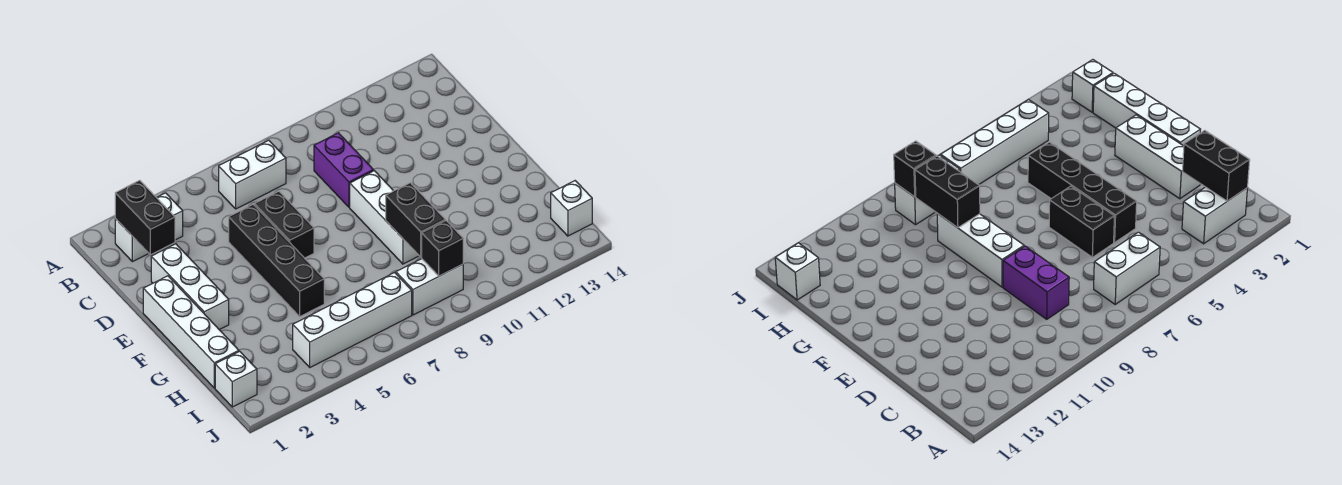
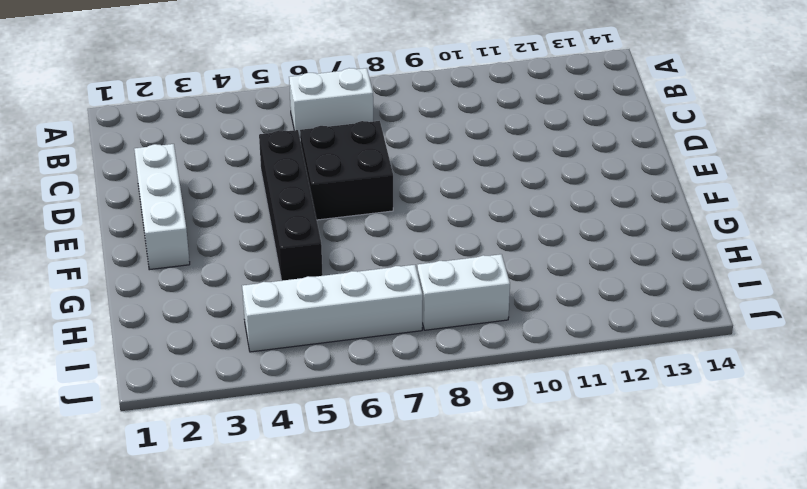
black brick D6:E7 level 1 -> black brick D6:E6 level 1
none -> white brick B2:B3 level 1
none -> purple brick C9:D9 level 1
none -> white brick E1:H1 level 1

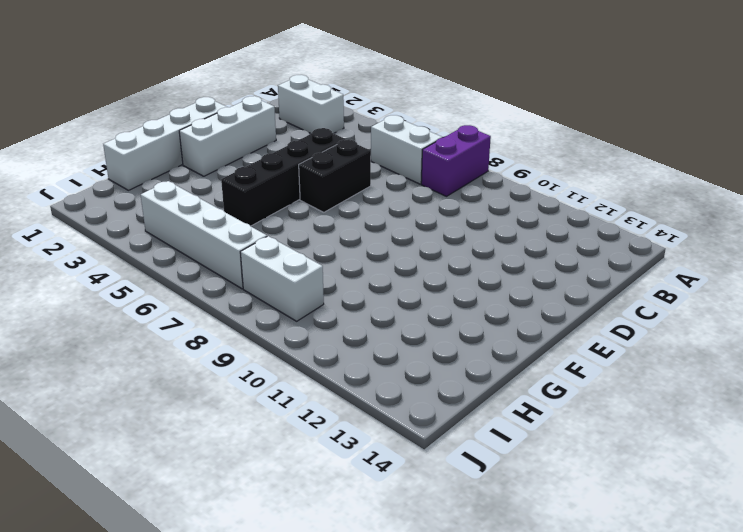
purple brick A8:B8 level 1 -> purple brick C9:D9 level 1
none -> white brick E9:G9 level 1
none -> white brick I1 level 1
none -> white brick I14 level 1

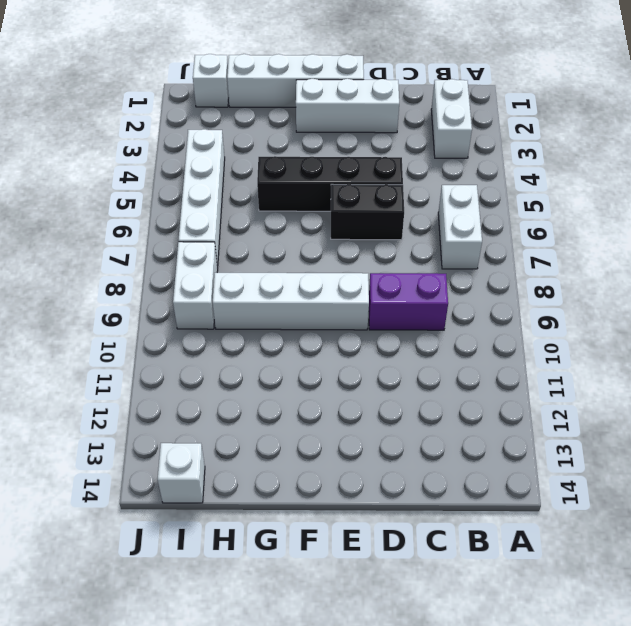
white brick E9:H9 level 1 -> white brick E9:G9 level 1
none -> black brick B2:C2 level 2
none -> black brick G9:H9 level 2
none -> black brick I9 level 2

